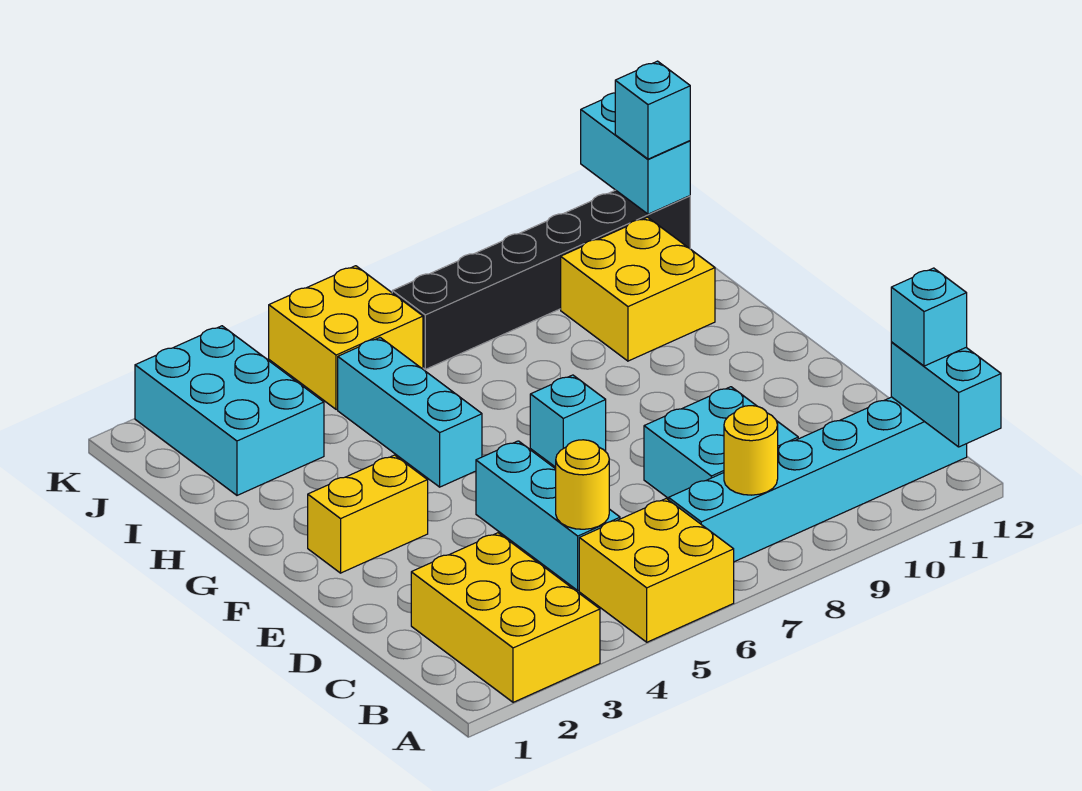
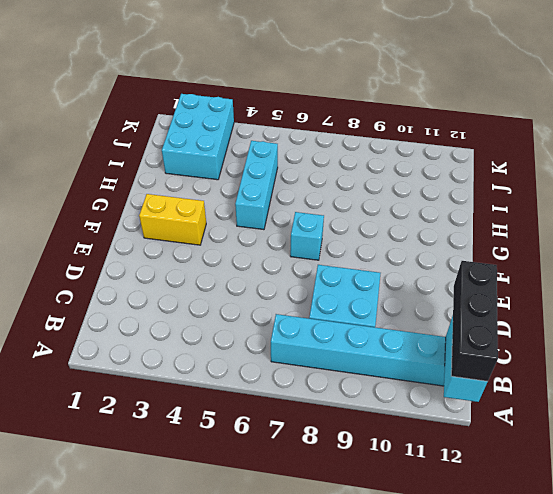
black brick A12:C12 level 3 -> cyan brick B12 level 3
none -> yellow brick A2:C3 level 1
none -> yellow brick A5:B6 level 1
none -> cyan brick C5:E5 level 1

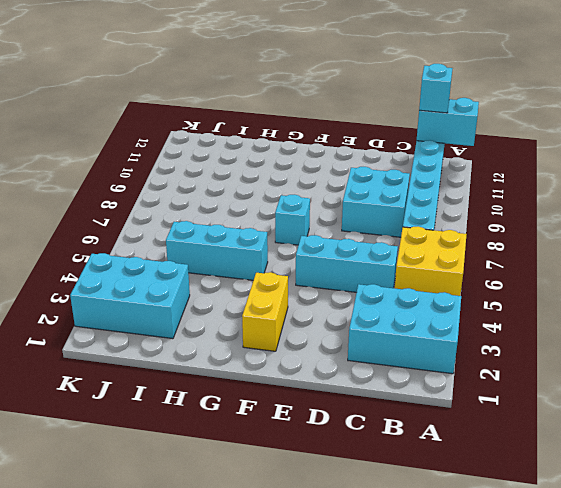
cyan brick A2:C3 level 1 -> yellow brick A2:C3 level 1
none -> yellow brick H10:I11 level 1
none -> yellow brick J5:K6 level 1
none -> black brick J7:J12 level 1

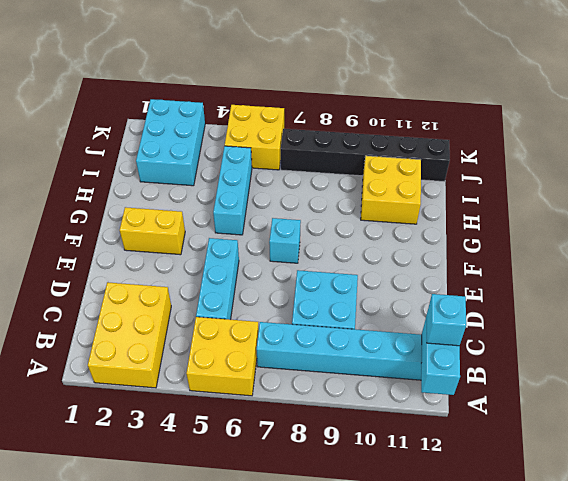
none -> yellow round brick B8 level 2
none -> yellow round brick C5 level 2
none -> cyan brick J12:K12 level 2

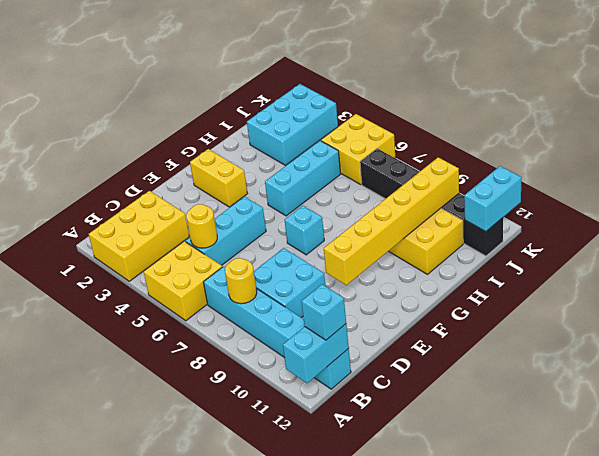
yellow brick E10:J10 level 2 -> none
none -> cyan brick J12 level 3

